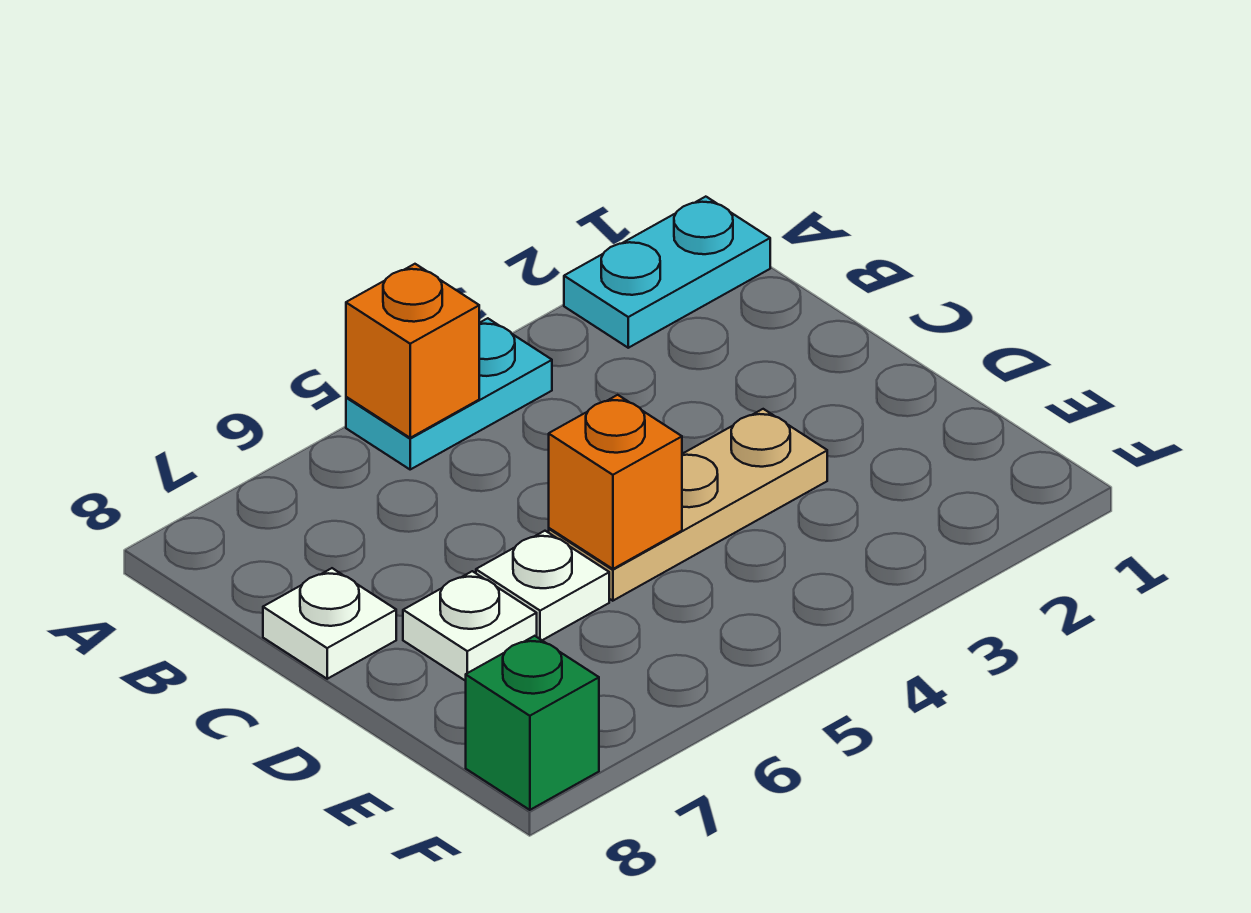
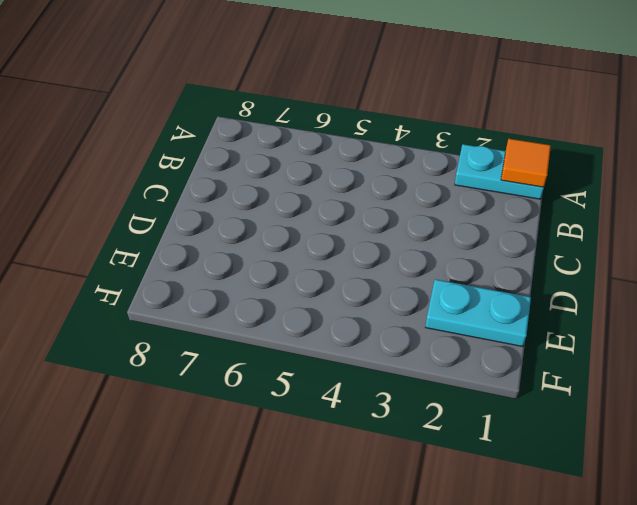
orange tile A1 level 2 -> none
cyan plate E1:E2 level 1 -> cyan plate A4:A5 level 1
none -> white plate C8 level 1
none -> tan plate D3:D5 level 1

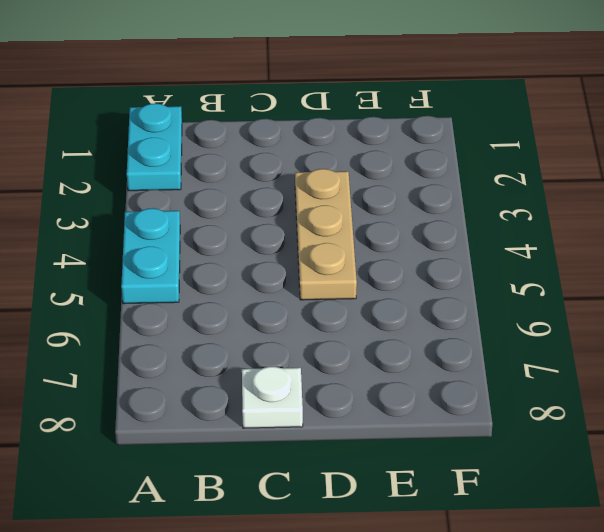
none -> white plate D6 level 1
none -> white plate D7 level 1

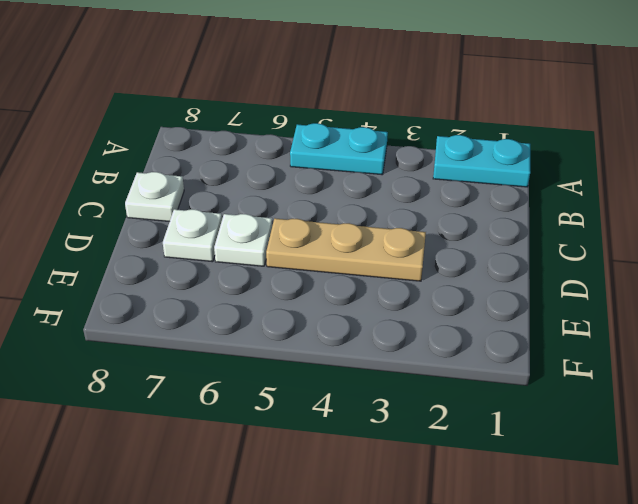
none -> green brick F8 level 1
none -> orange brick A5 level 2

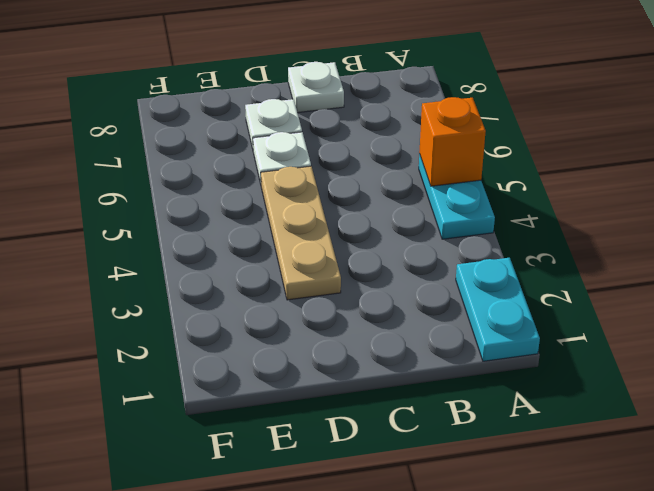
none -> green brick F8 level 1
none -> orange brick D5 level 2

